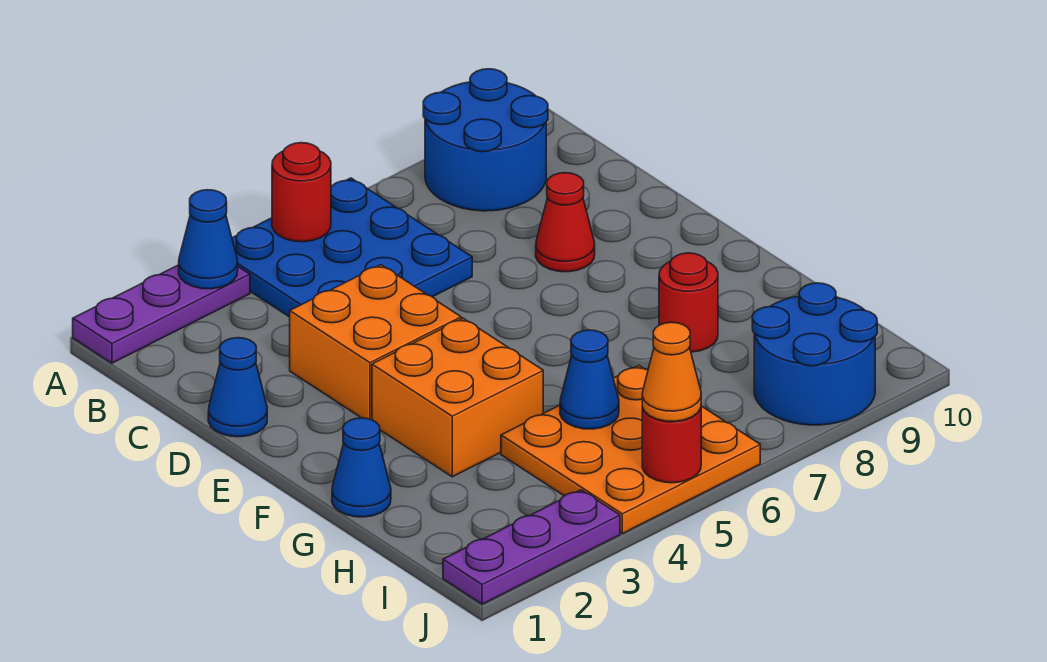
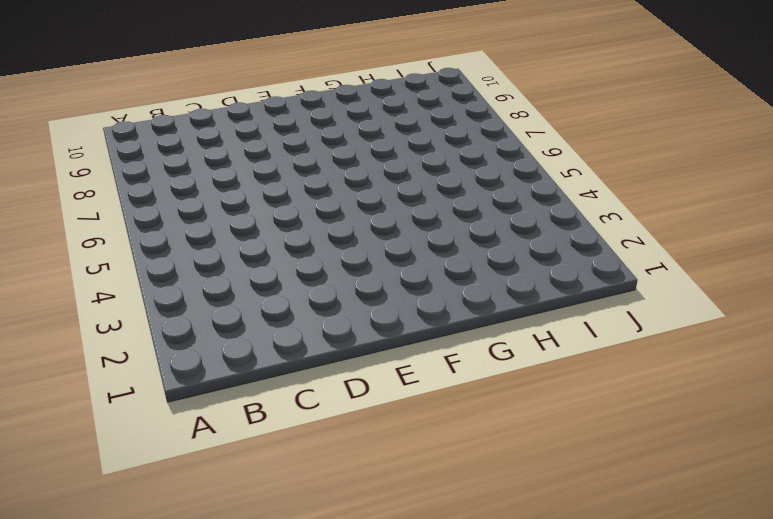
none -> purple plate A1:A3 level 1
none -> blue plate A4:C6 level 1
none -> blue round brick A8:B9 level 1

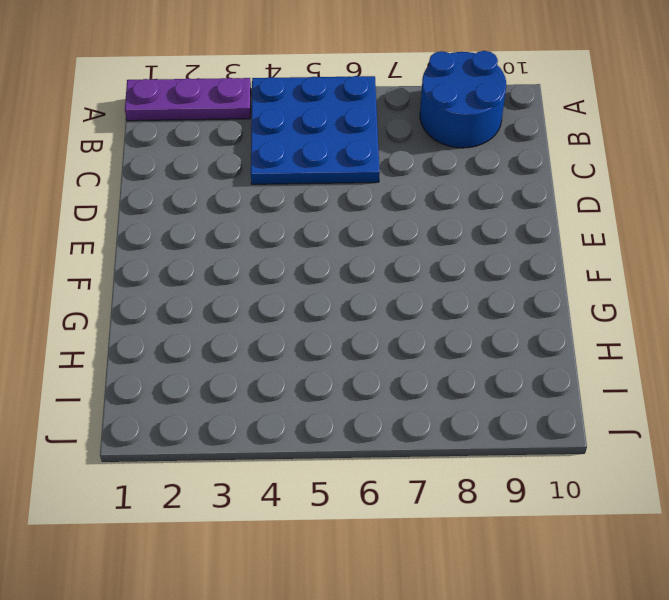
none -> blue cone D1 level 1
none -> orange brick D3:E4 level 1
none -> red cone D8 level 1

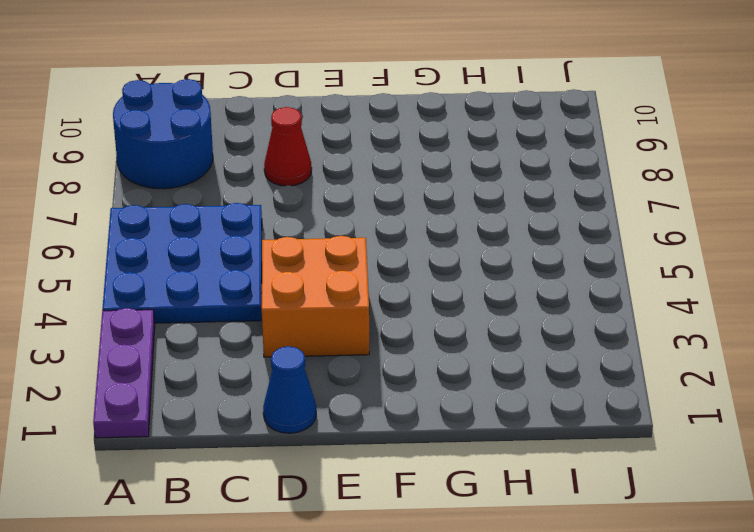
none -> orange brick F3:G4 level 1
none -> blue cone G1 level 1
none -> red round brick G8 level 1

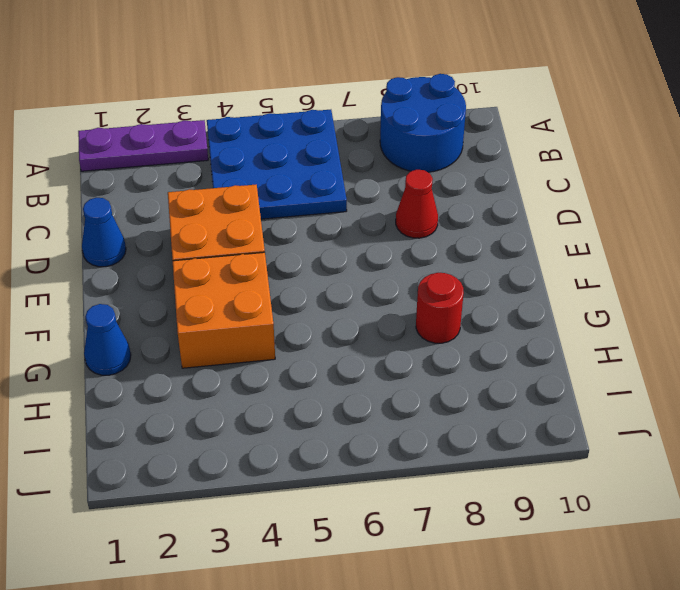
none -> orange plate H4:J6 level 1
none -> blue round brick I8:J9 level 1
none -> purple plate J1:J3 level 1

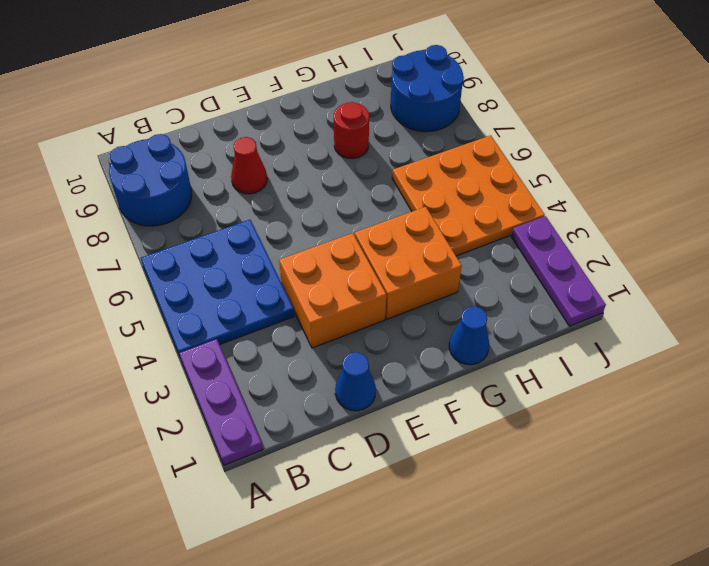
none -> blue cone A3 level 2
none -> red round brick A5 level 2
none -> blue cone H5 level 2

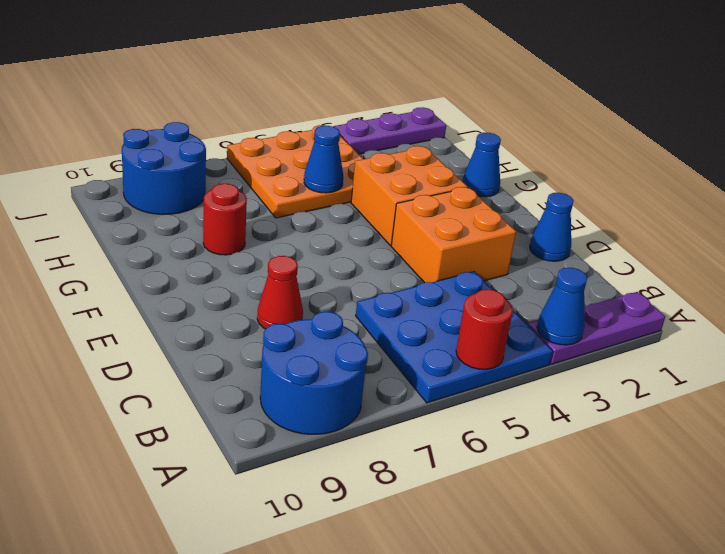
none -> red round brick J5 level 2
none -> orange cone J5 level 3

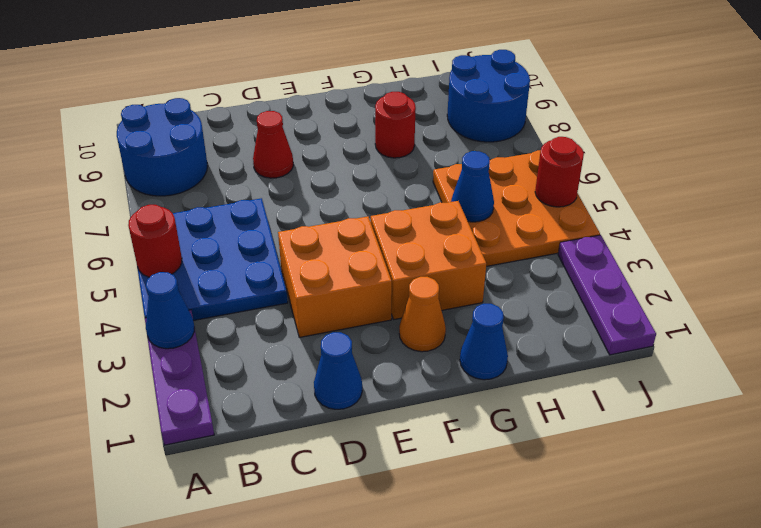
orange cone F2 level 1 -> orange cone J5 level 3

